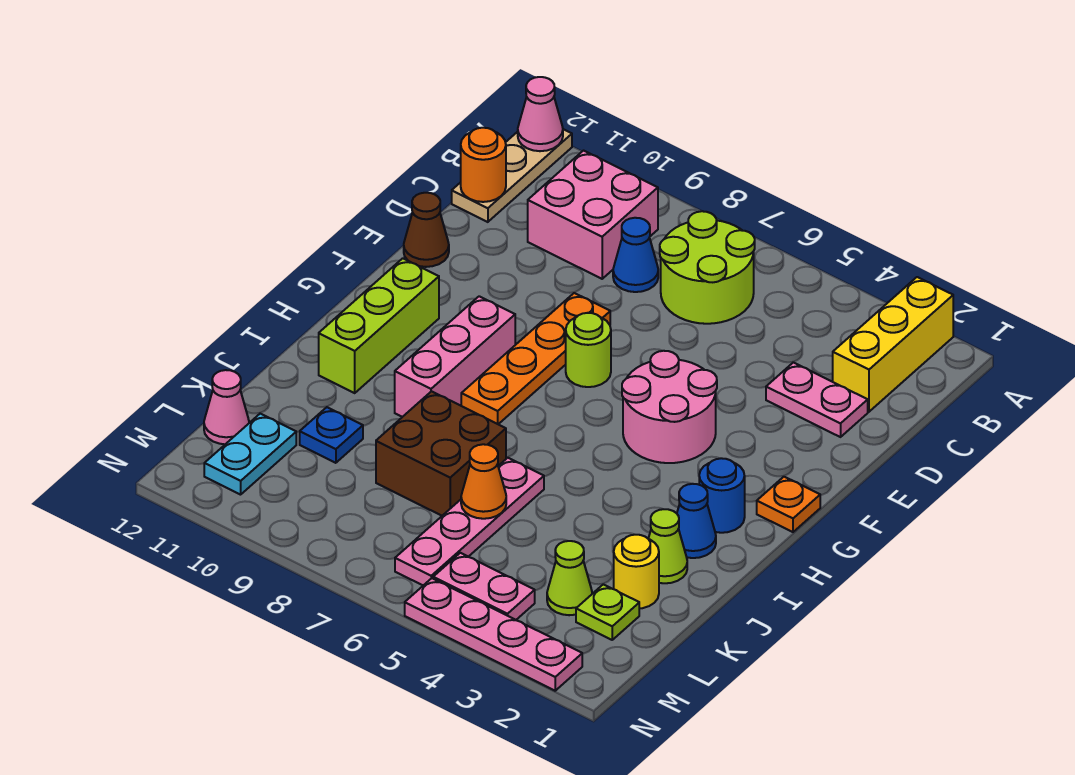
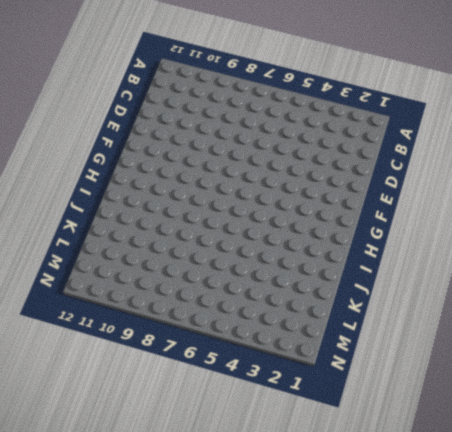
none -> yellow brick A2:C2 level 1
none -> tan plate A12:C12 level 1
none -> lime round brick B6:C7 level 1

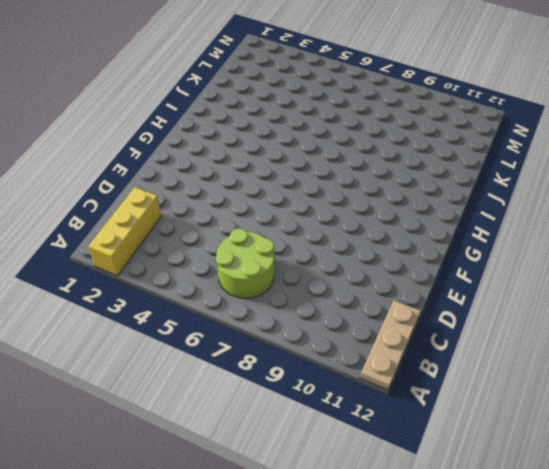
none -> pink brick B9:C10 level 1
none -> blue cone C8 level 1
none -> pink plate D2:D3 level 1

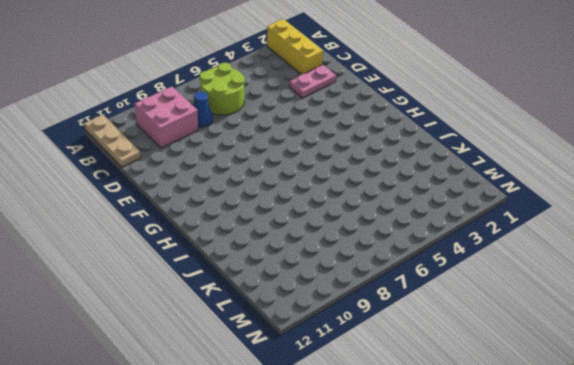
none -> orange plate E8:H8 level 1
none -> brown cone E12 level 1
none -> pink round brick F4:G5 level 1

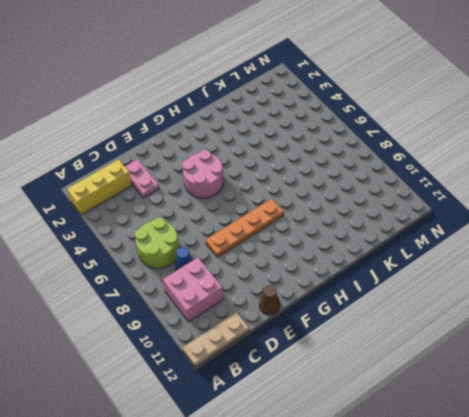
none -> lime round brick F7 level 1
none -> orange plate G1 level 1
none -> pink brick G9:I9 level 1

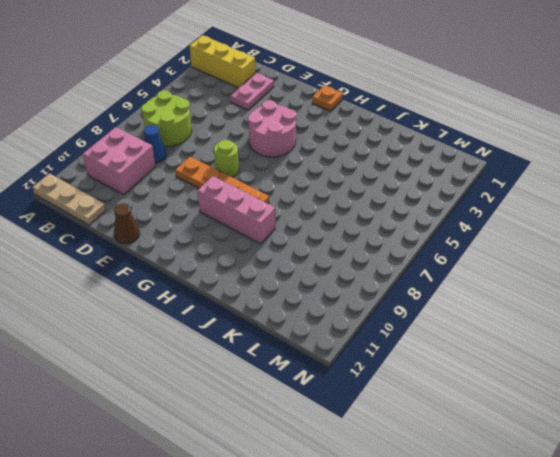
none -> lime brick G11:I11 level 1
none -> blue round brick H2 level 1
none -> blue cone I2 level 1

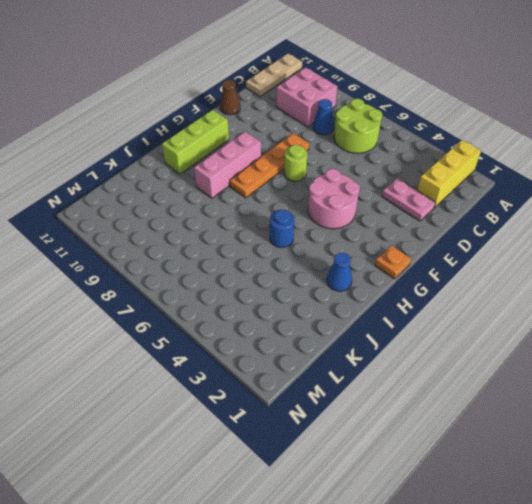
blue round brick I5 level 1 -> blue round brick H2 level 1
none -> lime cone J2 level 1
none -> pink plate J6:M6 level 1
none -> brown brick J7:K8 level 1

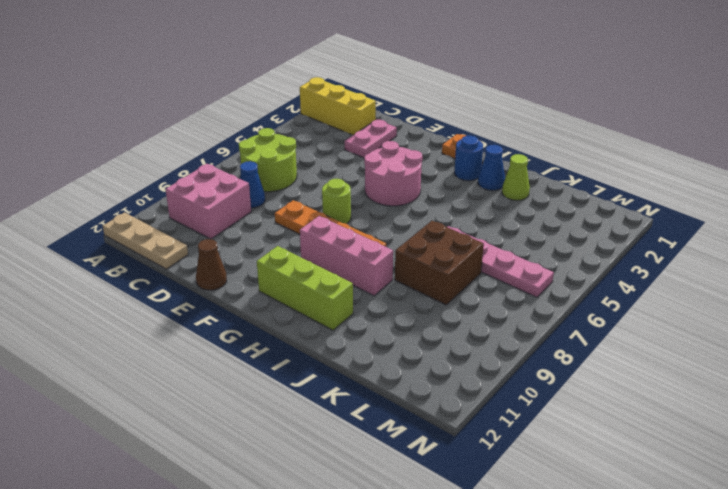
none -> yellow round brick K2 level 1
none -> blue plate K10 level 1
none -> lime plate L2 level 1

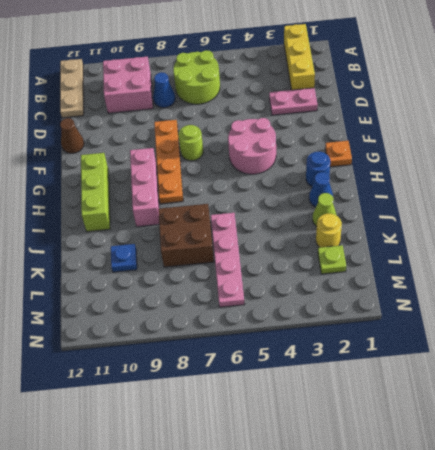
none -> lime cone L3 level 1
none -> cyan plate L11:M11 level 1
none -> pink cone L12 level 1

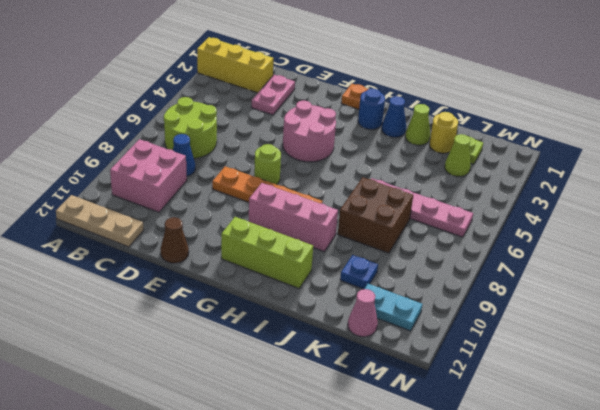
none -> pink plate M4:M5 level 1
none -> pink plate N2:N5 level 1
none -> pink cone A12 level 2

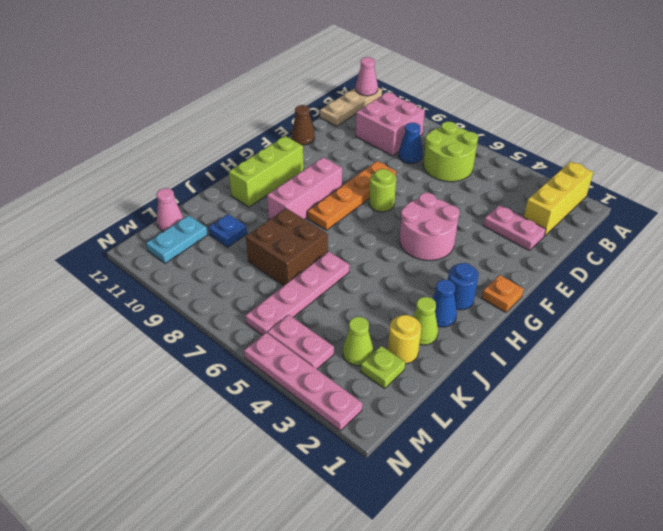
none -> orange round brick C12 level 2
none -> orange cone K6 level 2

